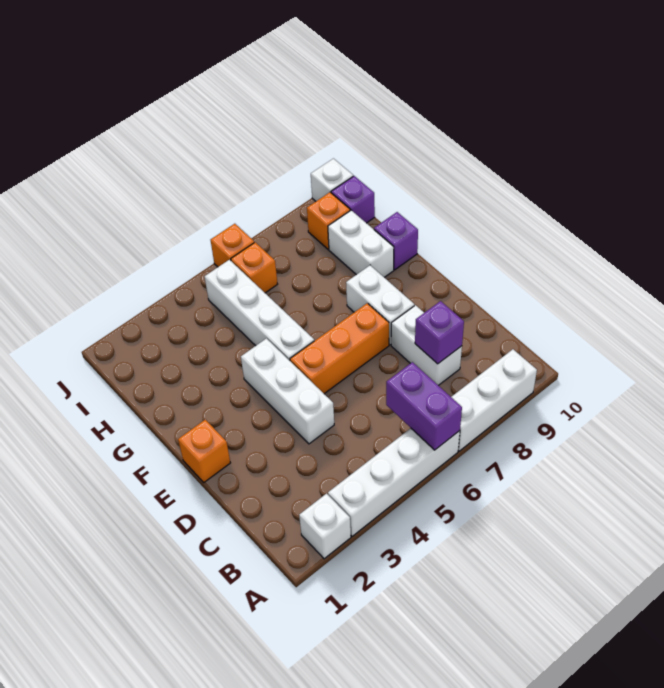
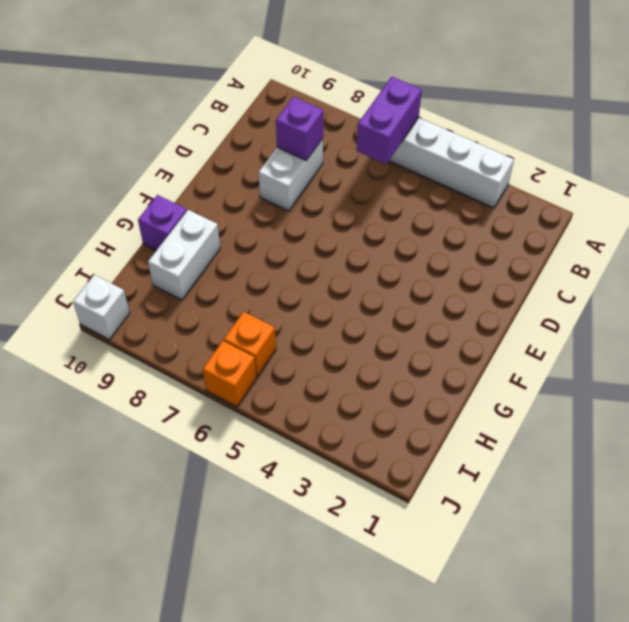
none -> white brick A2 level 1
none -> white brick A7:A9 level 1
none -> white brick D4:F4 level 1

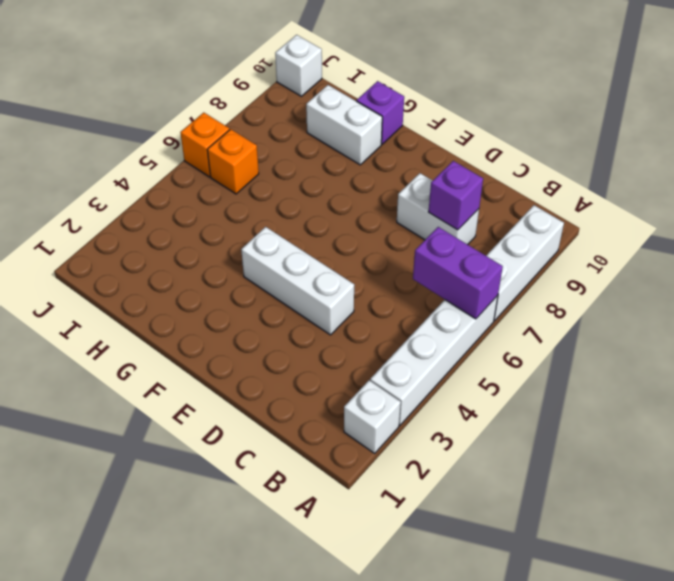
none -> orange brick E1 level 1
none -> orange brick E5:E7 level 1
none -> white brick E8:F8 level 1

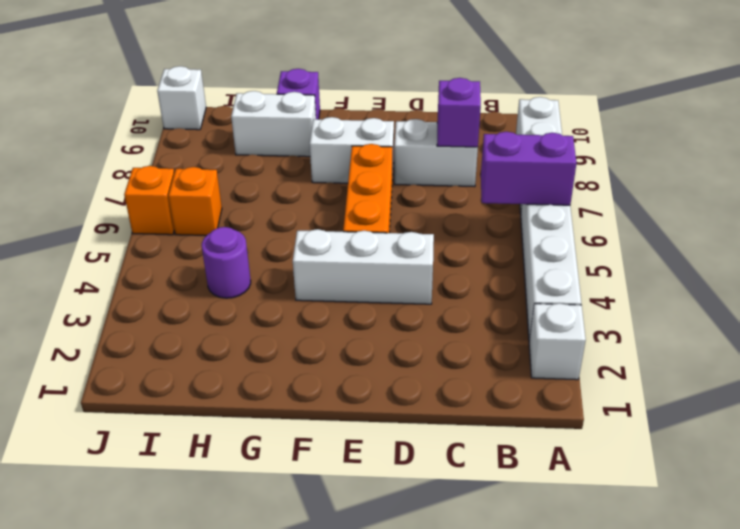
purple round brick H4 level 1 -> none
none -> orange brick E1 level 1
none -> white brick F5:I5 level 1
none -> orange brick I9 level 1

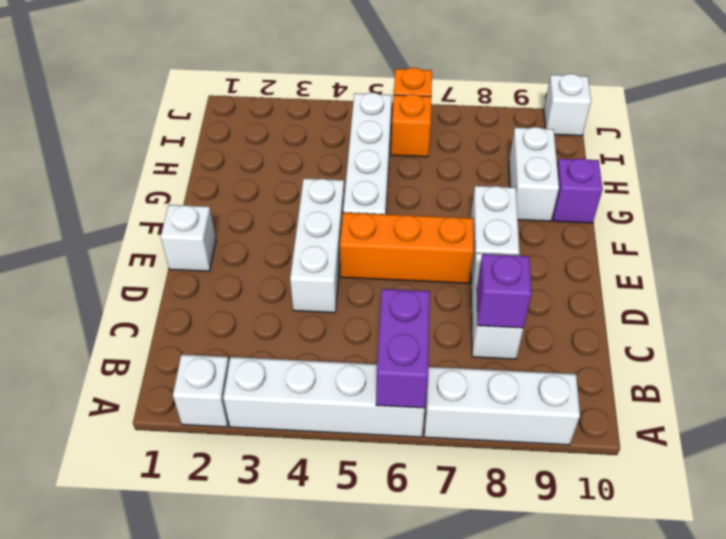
white brick E1 level 1 -> orange brick E1 level 1
none -> orange brick I9 level 1
none -> purple brick I10 level 1

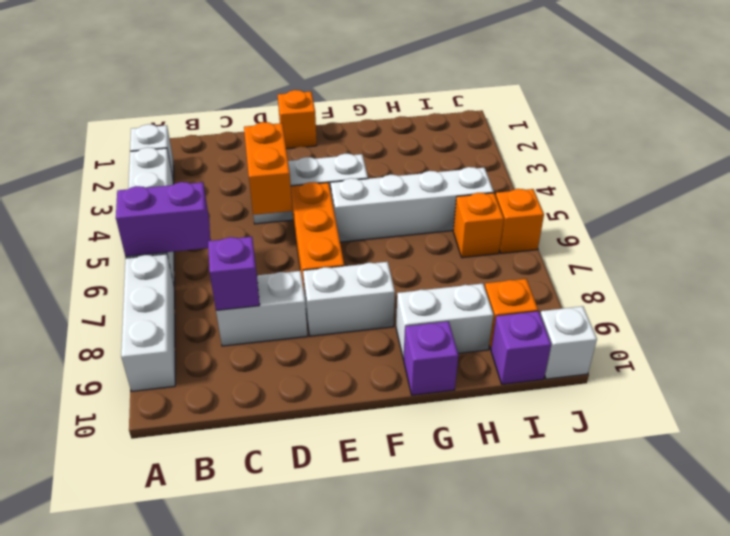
orange brick D4:D5 level 2 -> none

